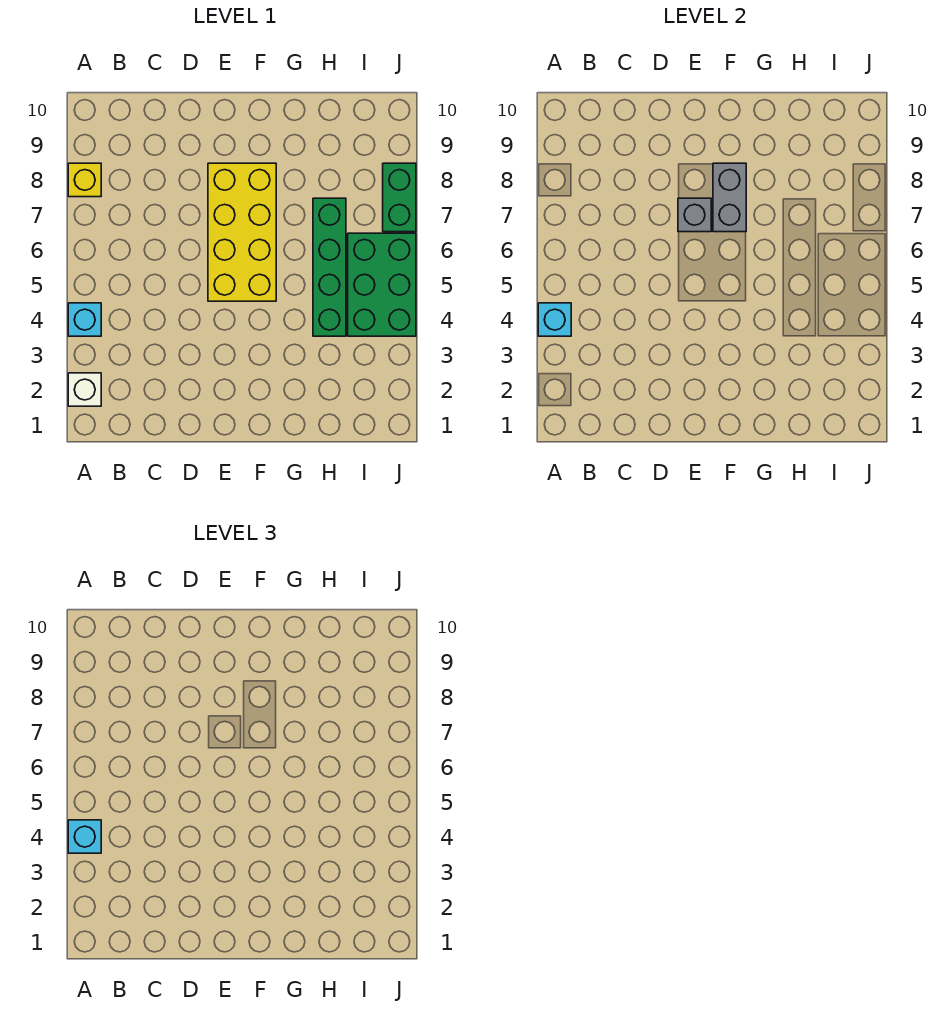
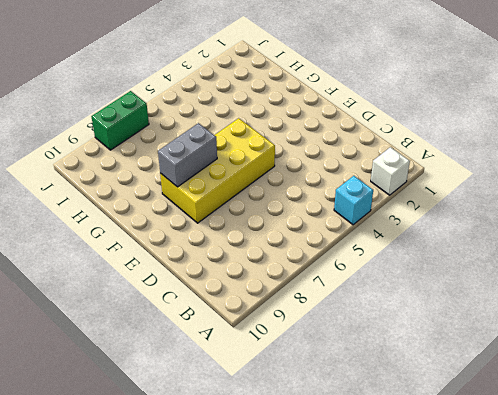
none -> yellow brick A8 level 1
none -> green brick H4:H7 level 1

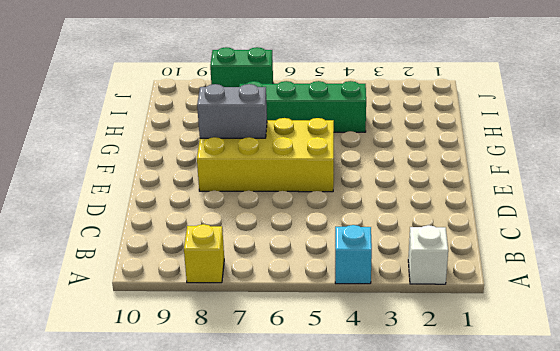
none -> green brick I4:J6 level 1
none -> cyan brick A4 level 2

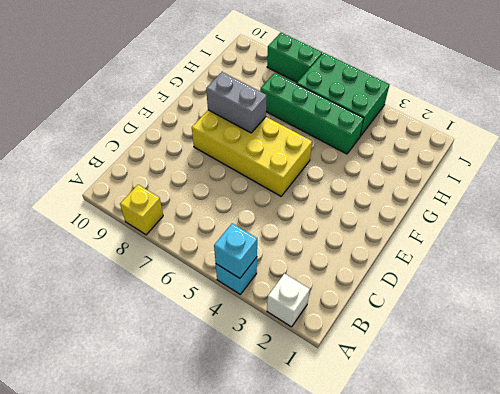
none -> grey brick E7 level 2
none -> cyan brick A4 level 3

